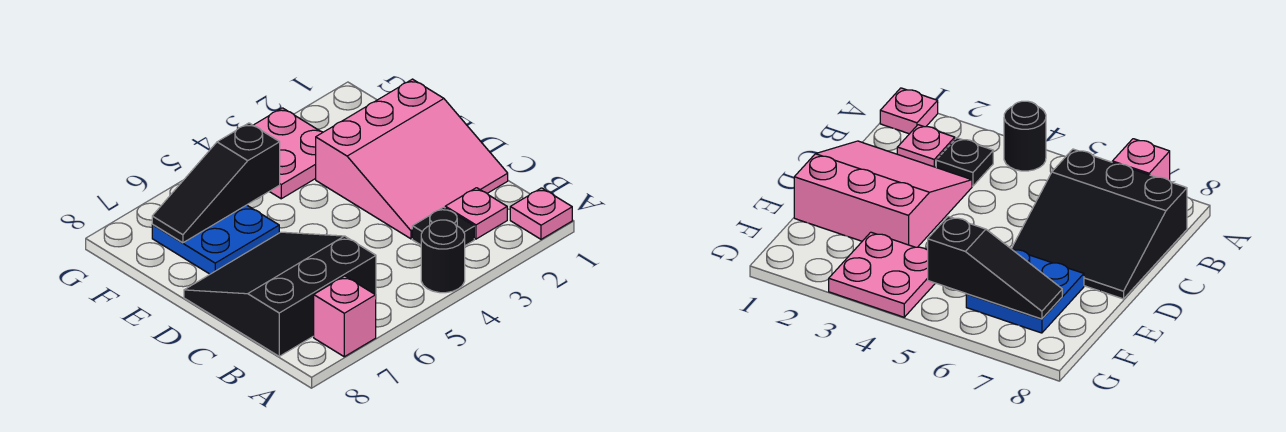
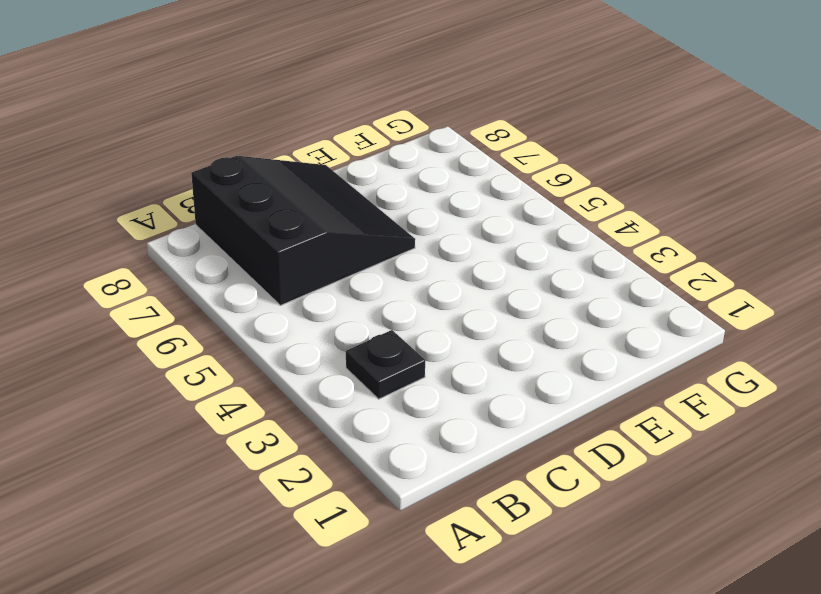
none -> pink plate A1 level 1
none -> black round brick A4 level 1

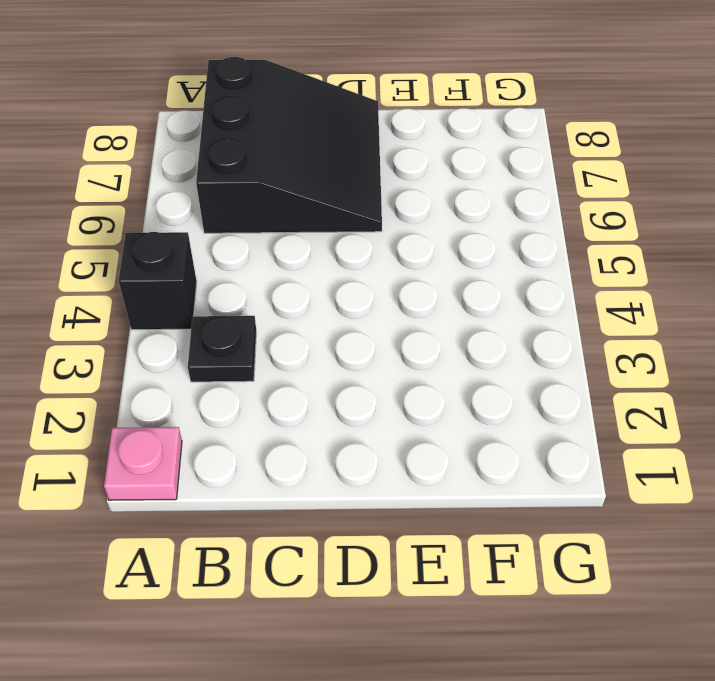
black brick A4 level 1 -> black round brick A4 level 1
none -> pink brick A7 level 1
none -> pink plate B2 level 1

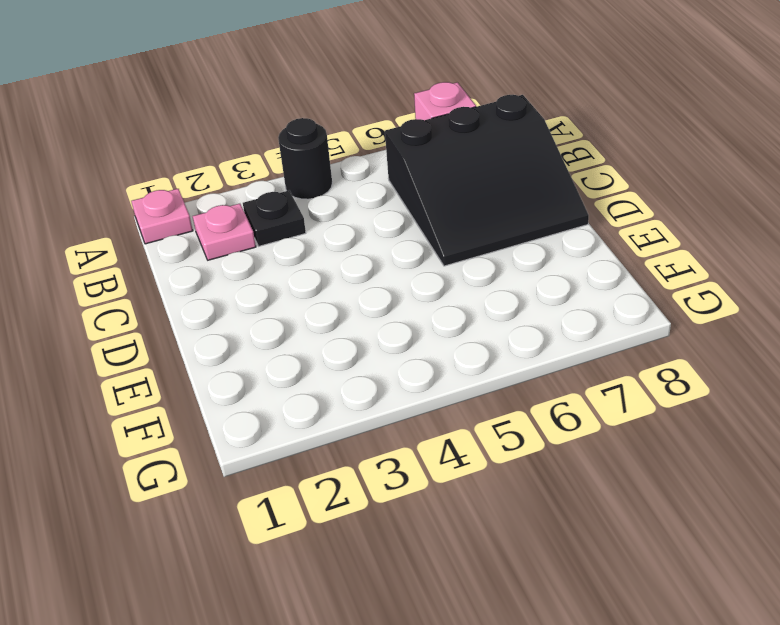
none -> pink slope C1:E3 level 1 top E
none -> blue plate E6:F7 level 1

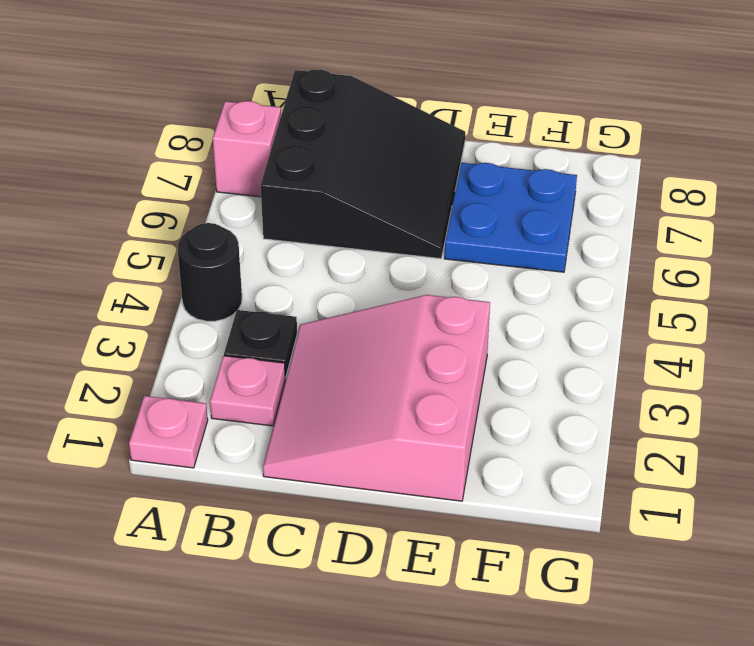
none -> pink plate F3:G4 level 1
none -> black slope F5:F7 level 2 top 5

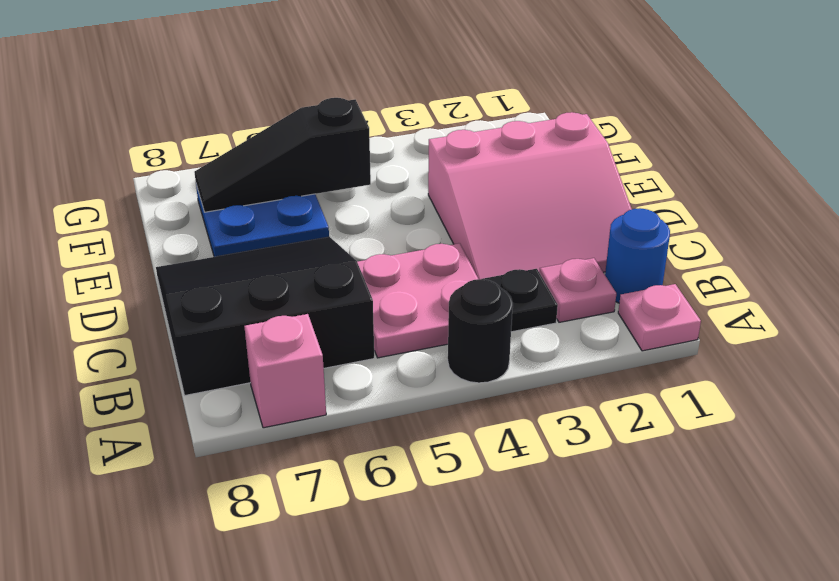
blue round brick B1 level 1 -> none
pink plate B4:C5 level 1 -> pink plate F3:G4 level 1

